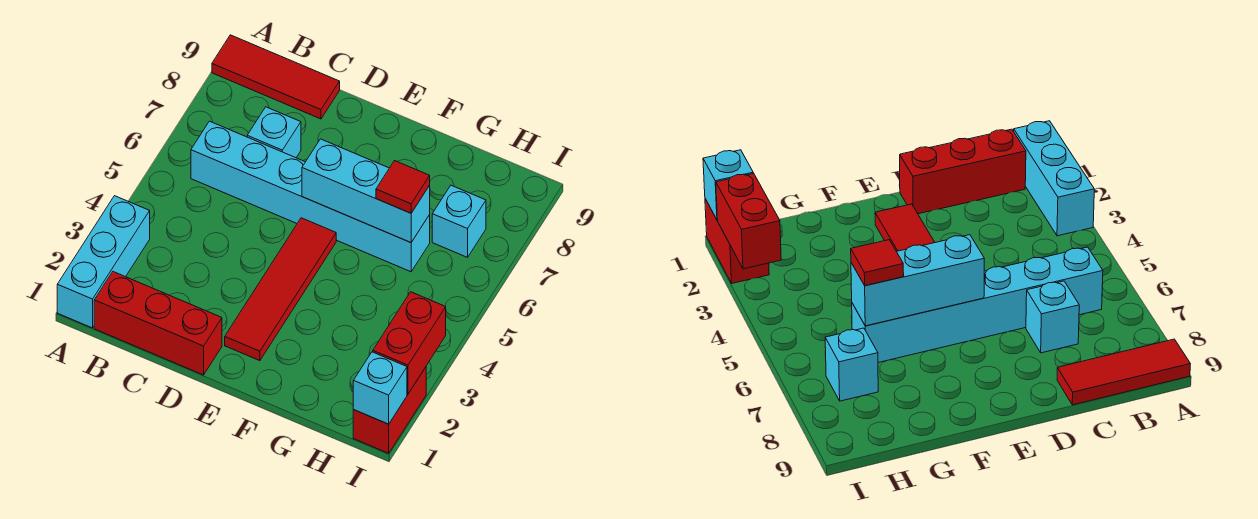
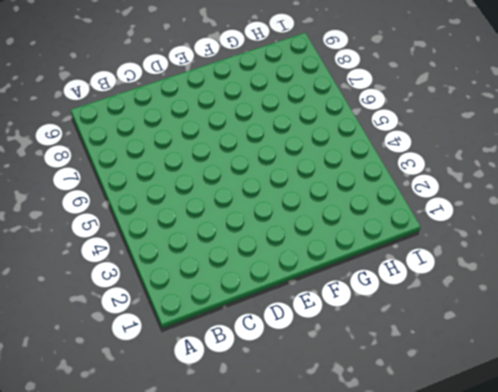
none -> cyan brick A1:A3 level 1
none -> red tile A9:C9 level 1
none -> red brick B1:D1 level 1

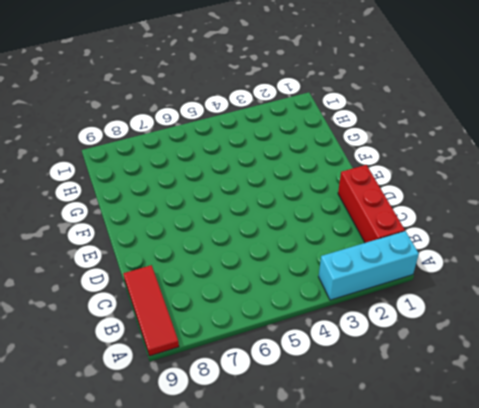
none -> cyan brick B6:G6 level 1
none -> cyan brick C7 level 1
none -> red tile E2:E5 level 1

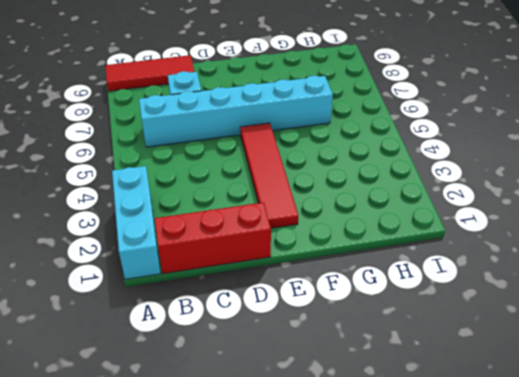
none -> cyan brick H7 level 1
none -> red brick I1:I2 level 1
none -> cyan brick E6:G6 level 2

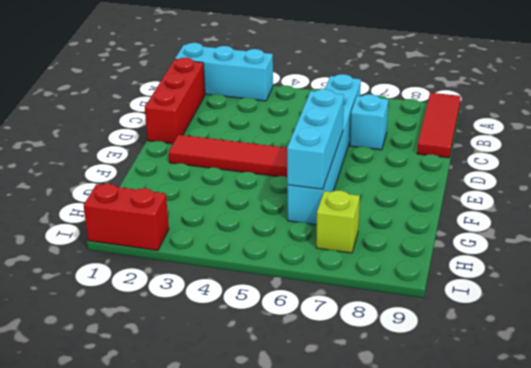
lime brick H7 level 1 -> cyan brick H7 level 1
none -> cyan brick I1 level 2
none -> red brick I2:I3 level 2
none -> red tile G6 level 3

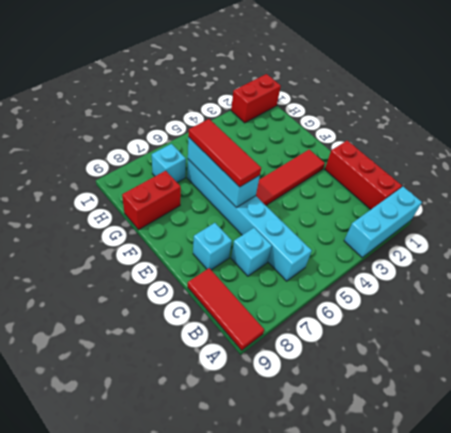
cyan brick D8 level 1 -> cyan brick I1 level 2
red tile E6:G6 level 3 -> red tile G6 level 3
red brick G8:G9 level 1 -> red brick I2:I3 level 2

